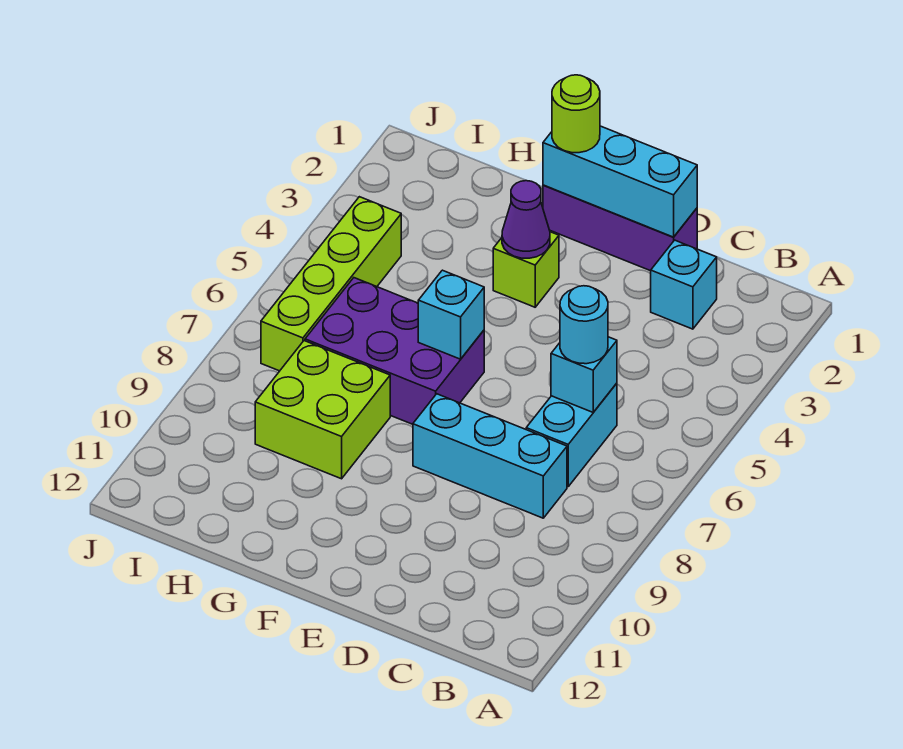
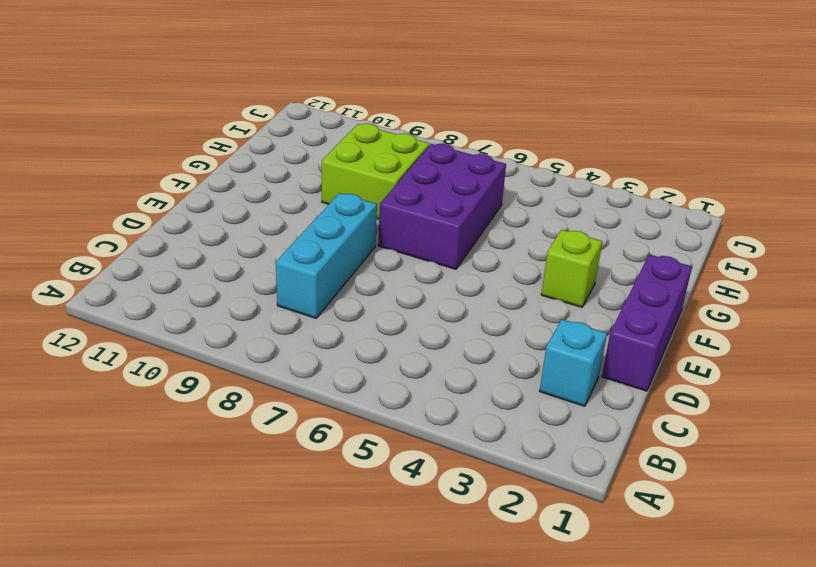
none -> cyan brick C6:C7 level 1
none -> lime brick I4:I7 level 1
none -> cyan brick C6 level 2

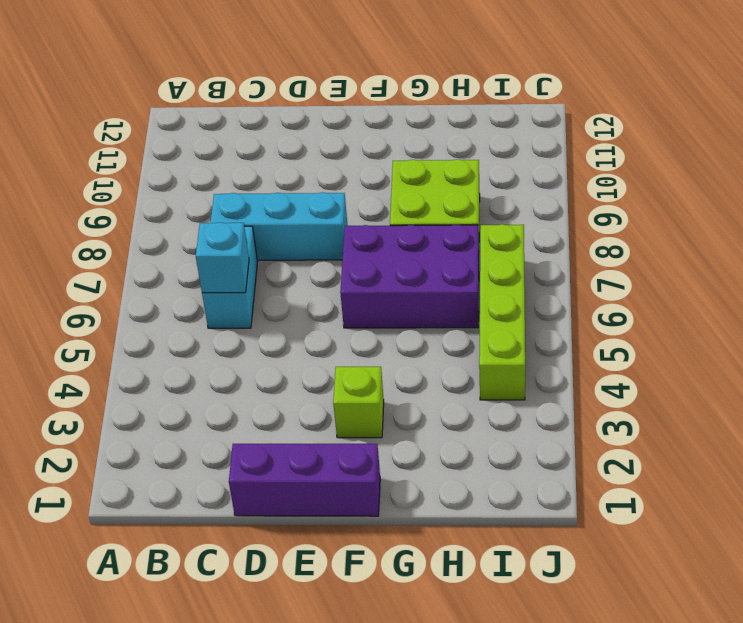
none -> cyan brick C2 level 1
none -> cyan brick D1:F1 level 2
none -> purple cone F3 level 2

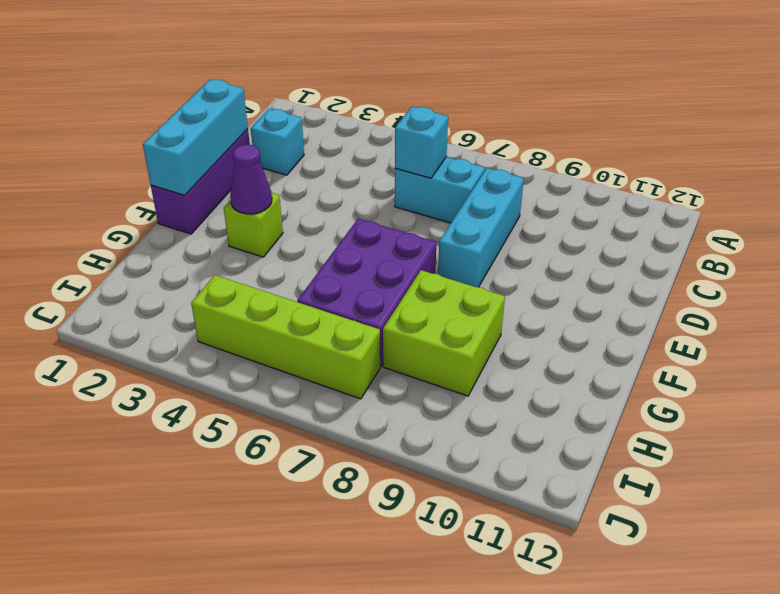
none -> cyan brick F6 level 2
none -> cyan round brick C6 level 3
none -> lime round brick F1 level 3

